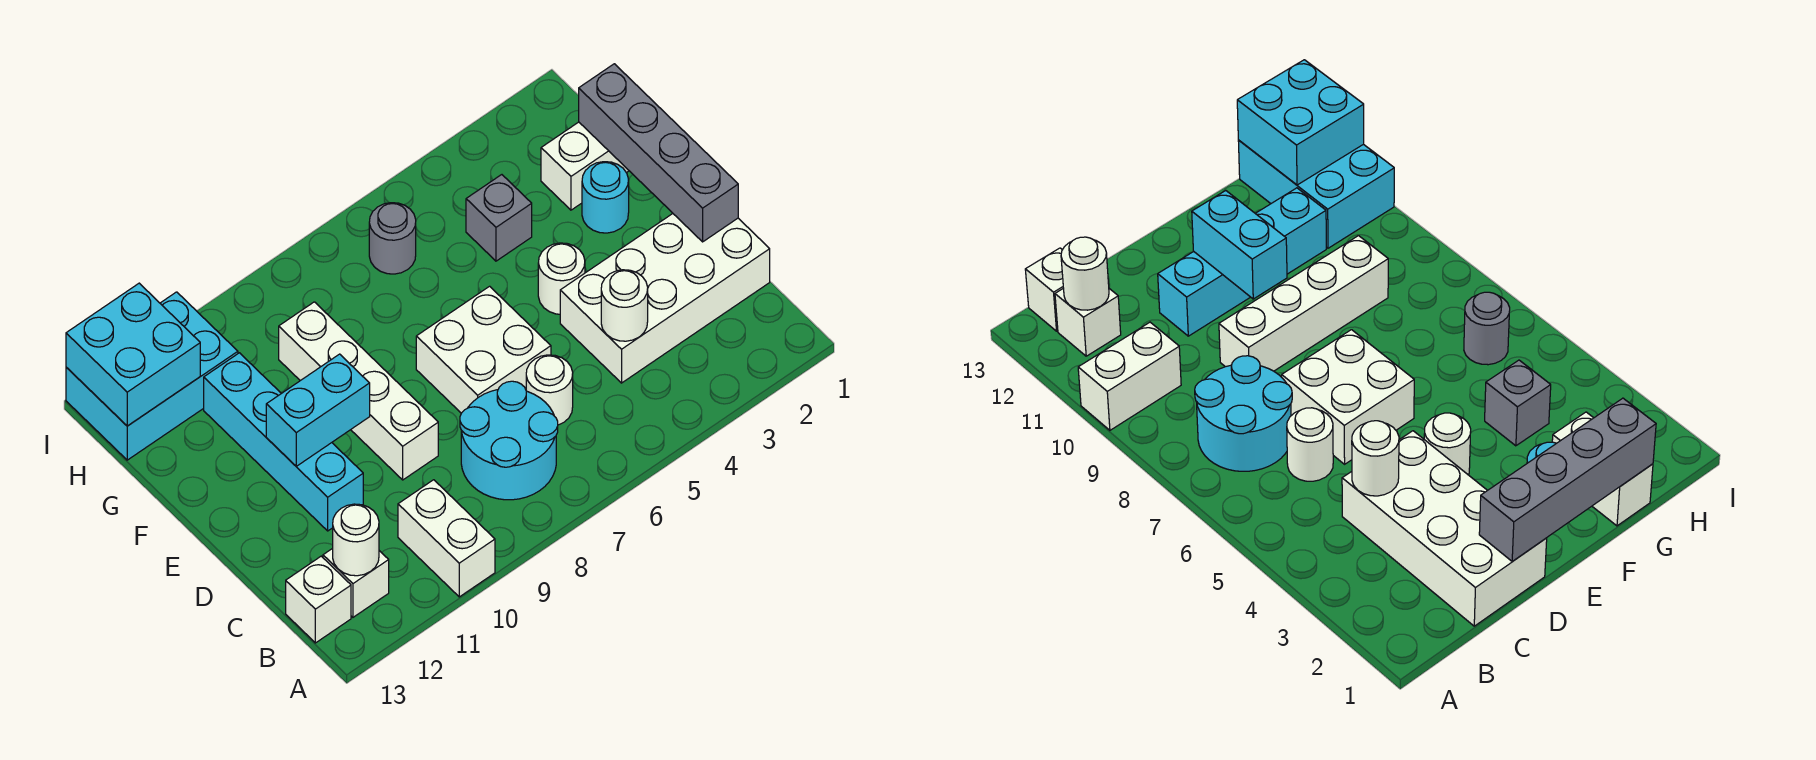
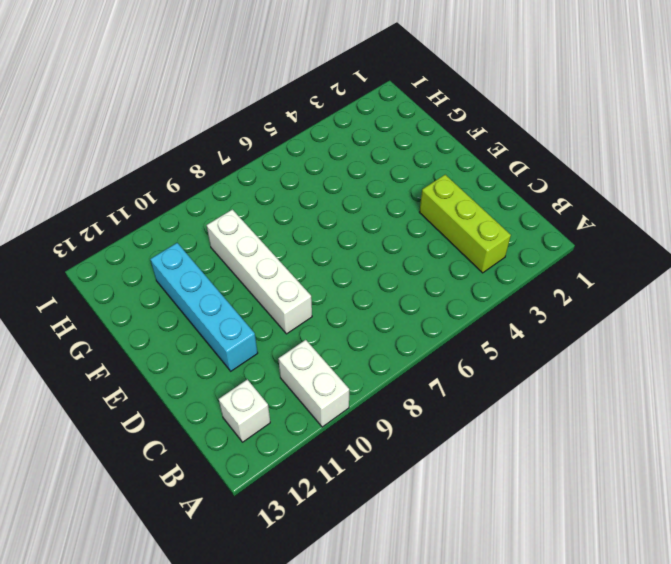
lime brick B3:D3 level 1 -> white brick C1:D4 level 1
none -> cyan round brick B7:C8 level 1
none -> white brick B13 level 1
none -> white round brick C6 level 1

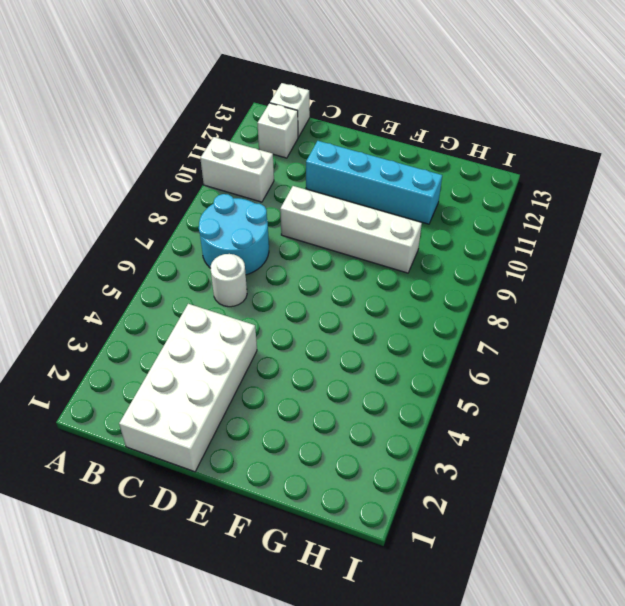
none -> white brick D6:E7 level 1
none -> white round brick E4 level 1
none -> cyan round brick F2 level 1

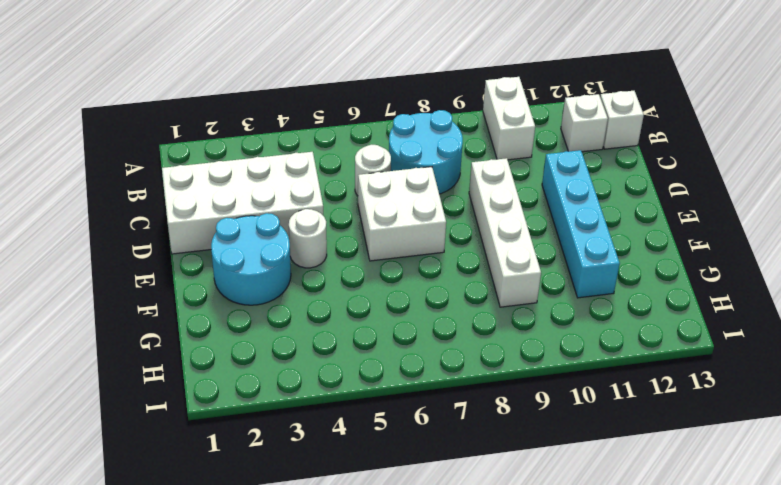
cyan round brick E2:F3 level 1 -> cyan round brick F2 level 1
none -> white brick G1:G2 level 1
none -> grey brick G4 level 1
none -> grey round brick H6 level 1

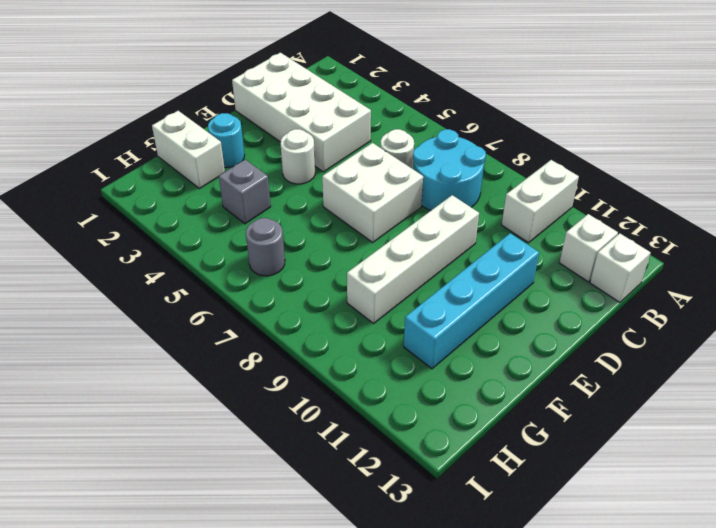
none -> cyan brick H11:I13 level 1
none -> white round brick B12 level 2
none -> white round brick C4 level 2

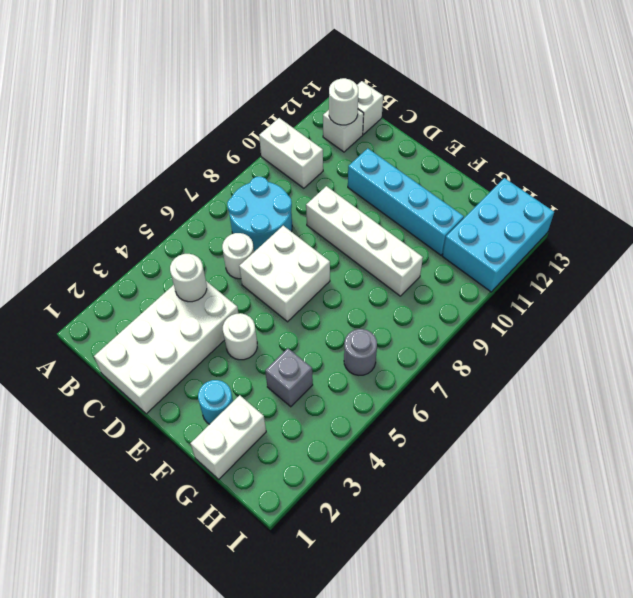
none -> grey brick D1:G1 level 2
none -> cyan brick E10:E11 level 2
none -> cyan brick H12:I13 level 2

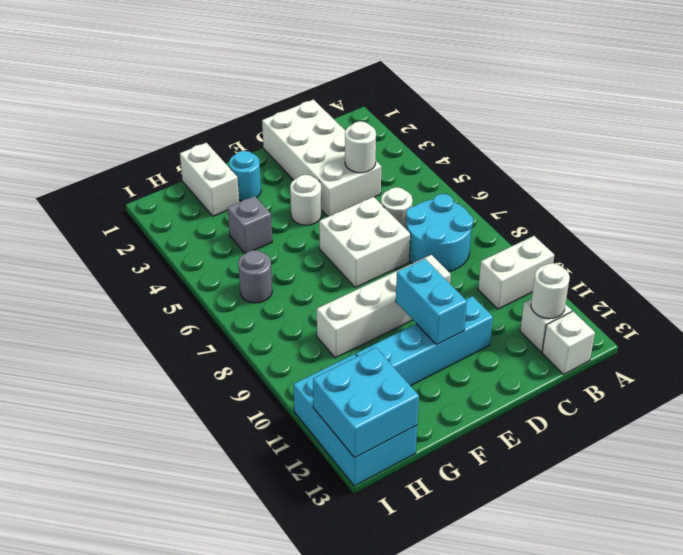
none -> grey brick D1:G1 level 2

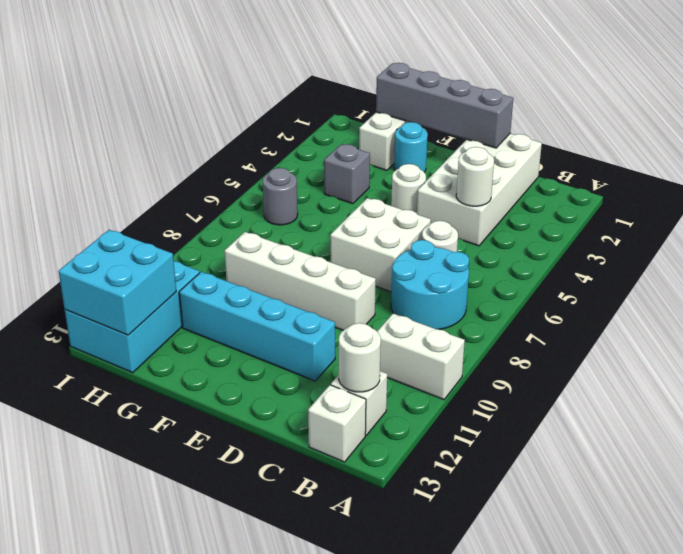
none -> cyan brick E10:E11 level 2

